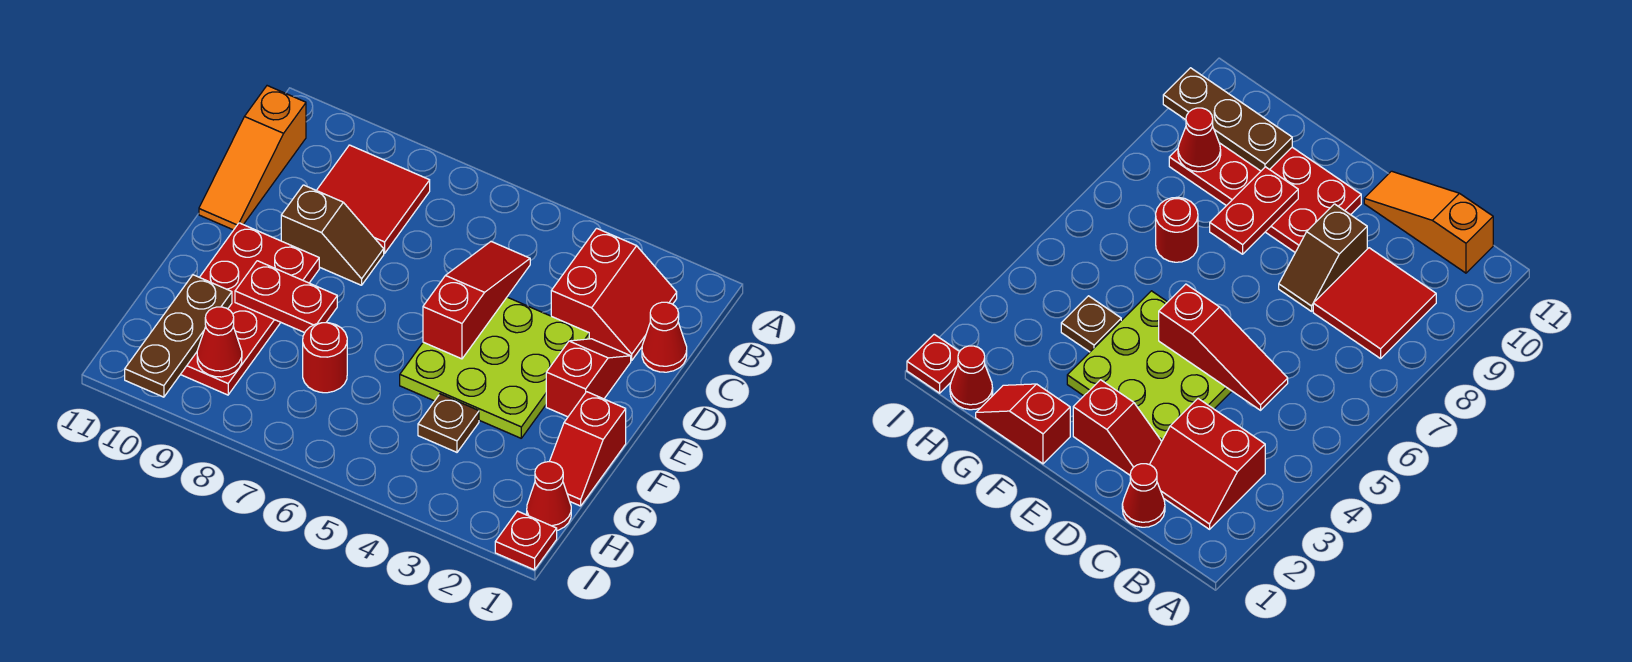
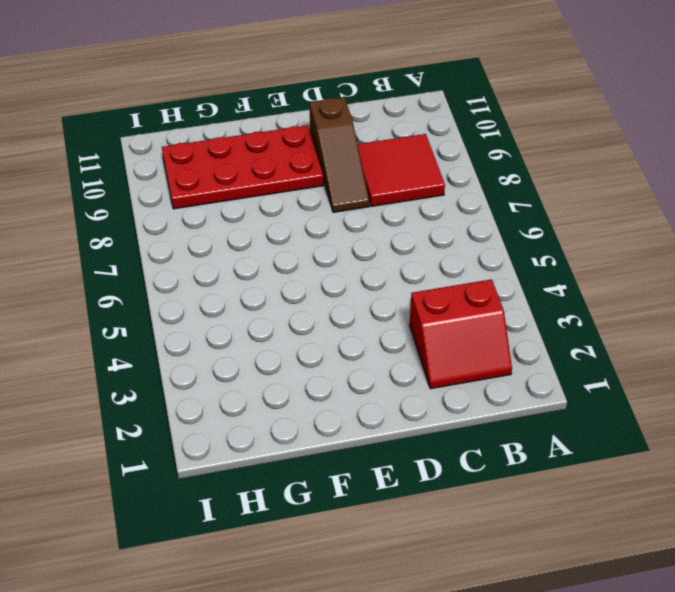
brown slope D8:D10 level 1 top 10 -> brown slope D8:D9 level 1 top 9
none -> orange slope B11:D11 level 1 top B
none -> red cone C1 level 1
none -> red slope D2:E2 level 1 top E

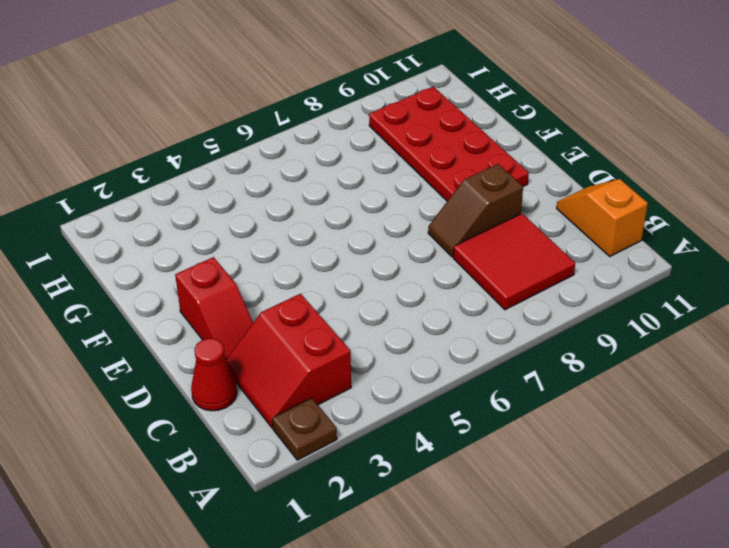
brown plate A2 level 1 -> brown plate G4 level 1
orange slope B11:C11 level 1 top B -> orange slope B11:D11 level 1 top B
none -> lime plate D3:F5 level 1
none -> red slope F1:G1 level 1 top F
none -> red round brick G7 level 1

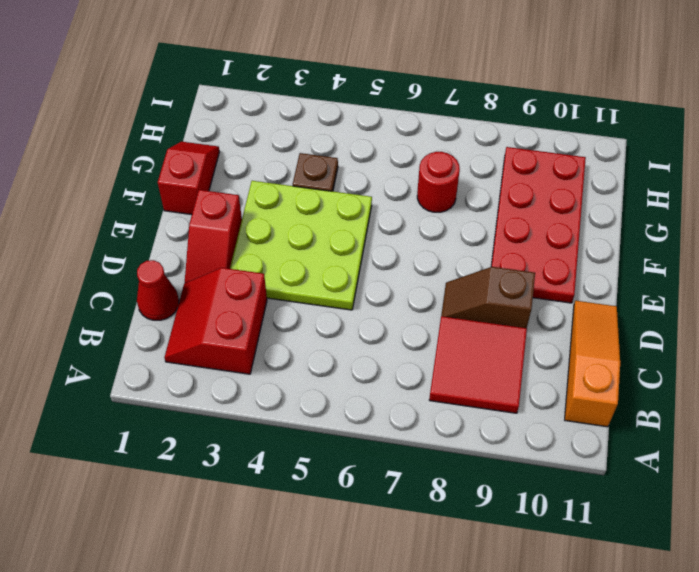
none -> red cone H1 level 1
none -> red plate I1 level 1
none -> red slope C5:E5 level 2 top E

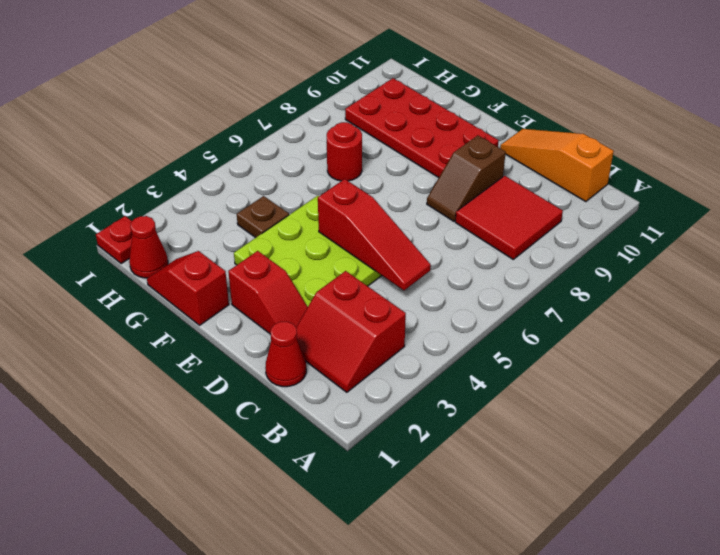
none -> red plate F8:F9 level 2
none -> brown plate G10:I10 level 2
none -> red cone H9 level 2

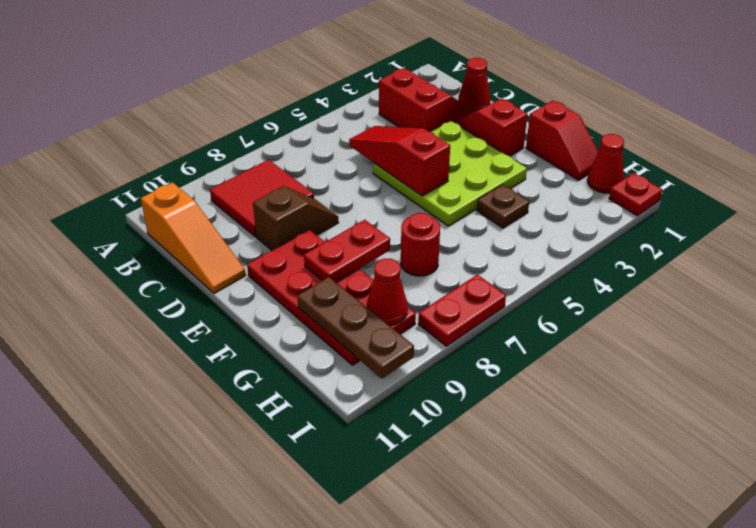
red plate I7:I8 level 1 -> none

